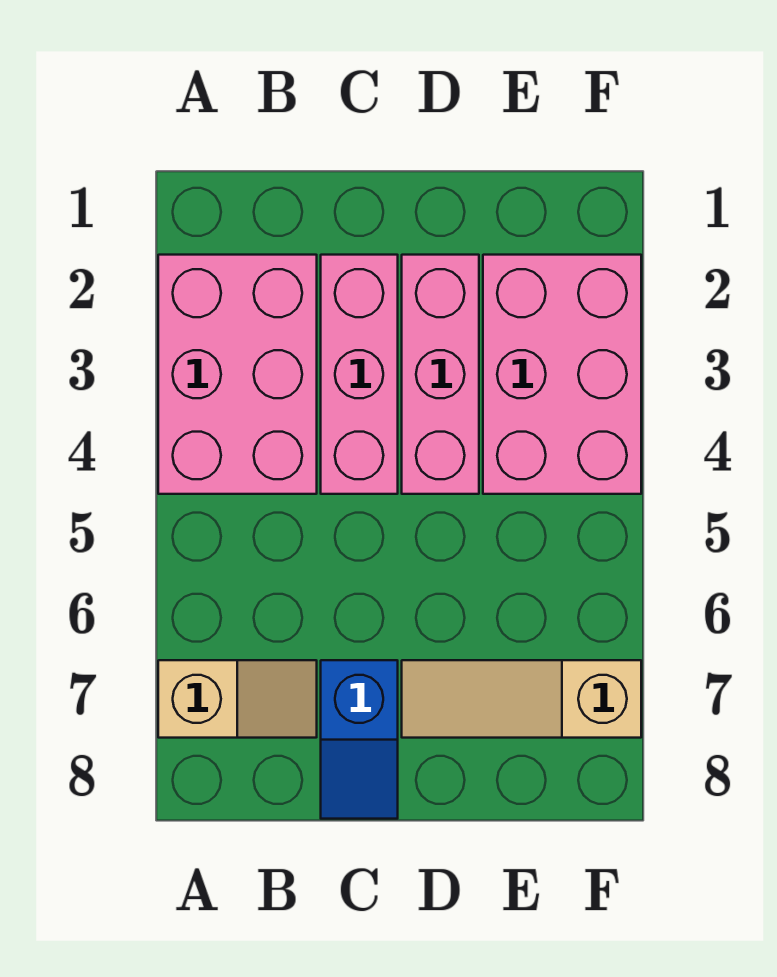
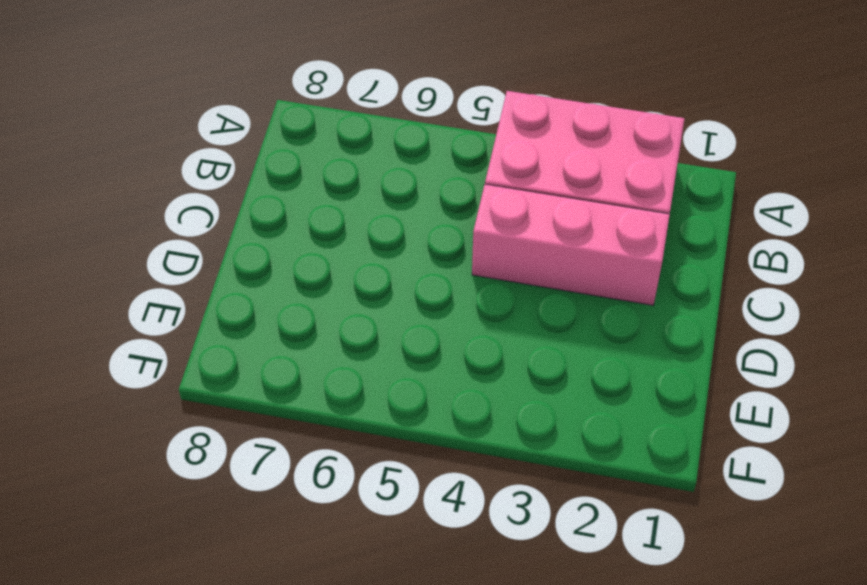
none -> tan slope A7:B7 level 1 top A
none -> blue slope C7:C8 level 1 top 7

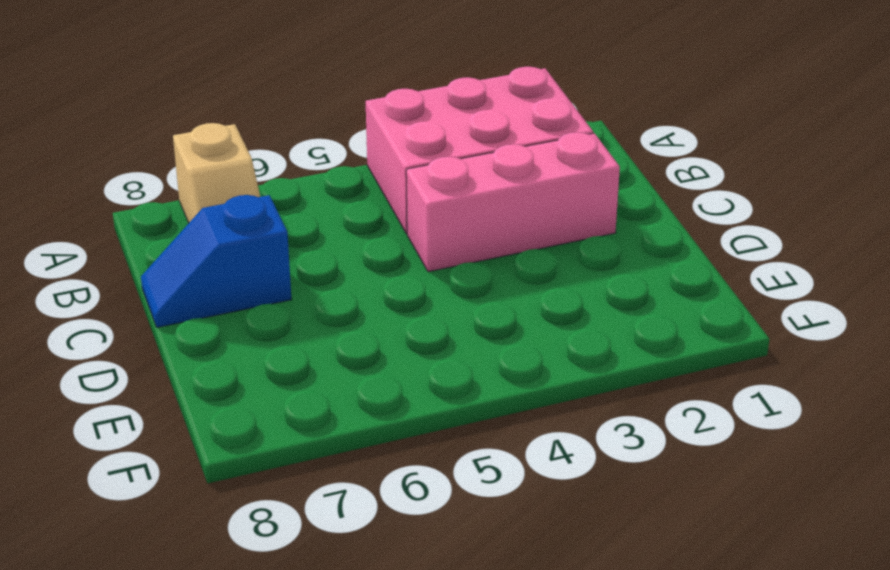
none -> pink brick D2:D4 level 1
none -> tan slope D7:F7 level 1 top F

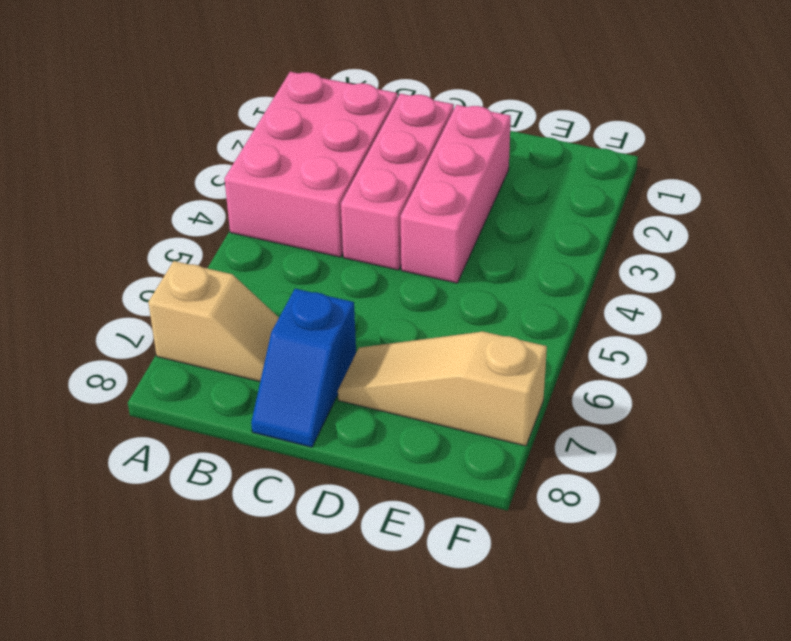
none -> pink brick E2:F4 level 1

